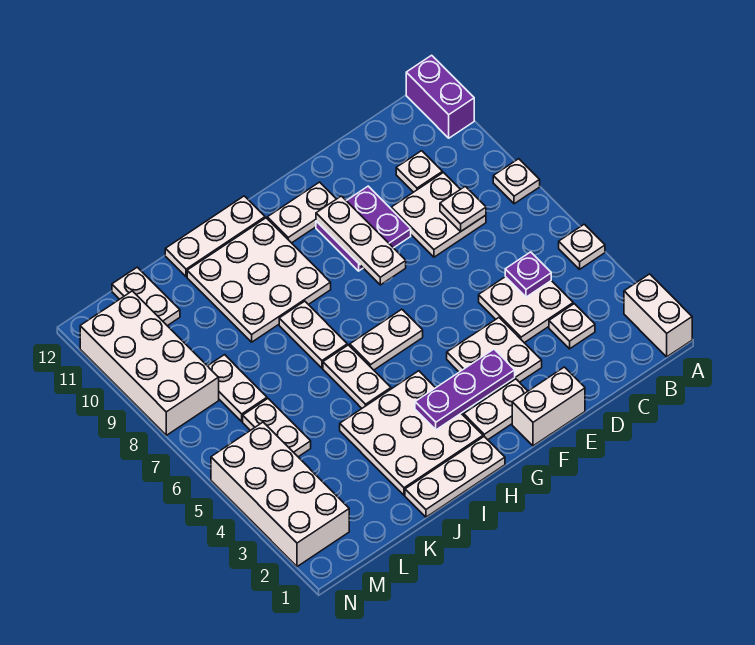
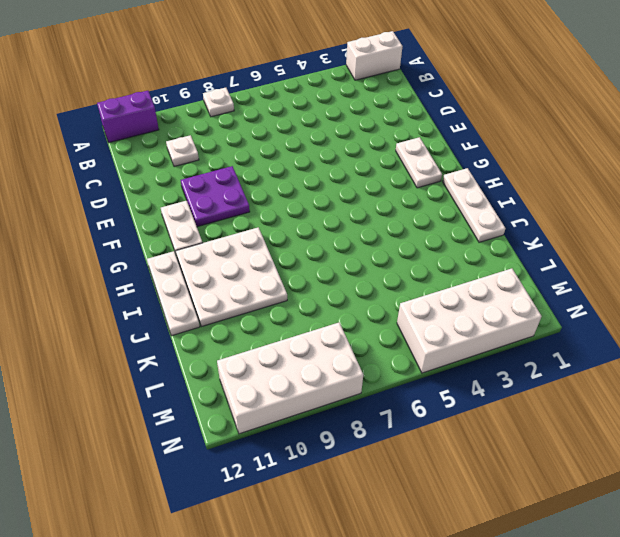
none -> white plate A5 level 1
none -> white plate C3 level 1
none -> white plate C4:D5 level 1

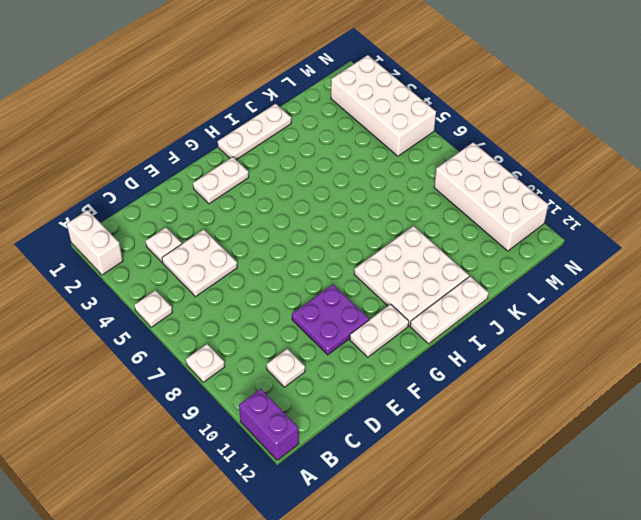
none -> white plate C8:D9 level 1
none -> white brick E1:F1 level 1
none -> white plate E3:F4 level 1

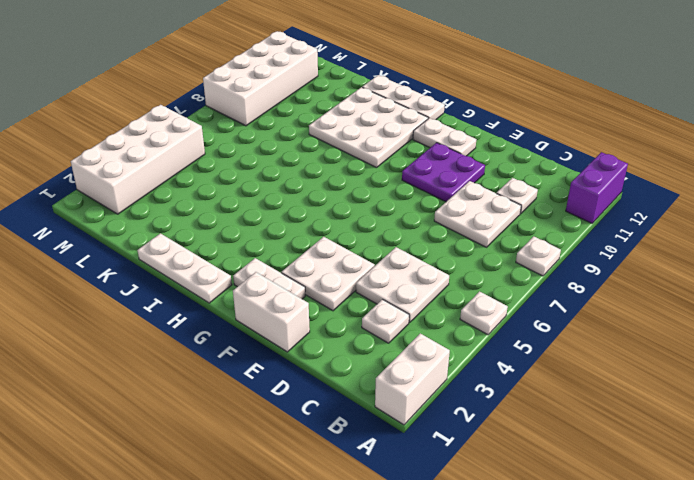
none -> white plate G6:H6 level 1
none -> white plate H2:J4 level 1
none -> white plate I5:I6 level 1

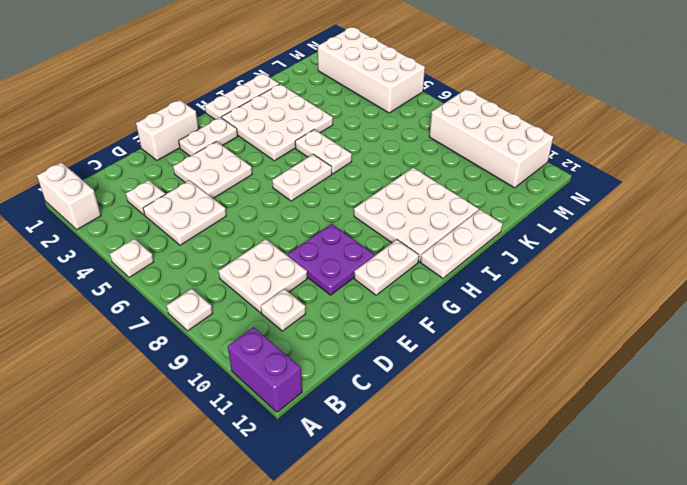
none -> white plate I7:I8 level 1
none -> white plate L5:L6 level 1
none -> white plate L7:L8 level 1

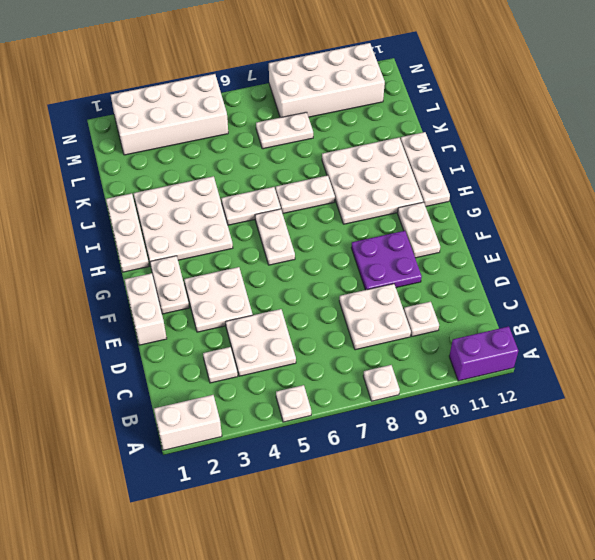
none -> white plate L5:L6 level 1
none -> white plate L11:L12 level 1
none -> purple plate C5 level 2

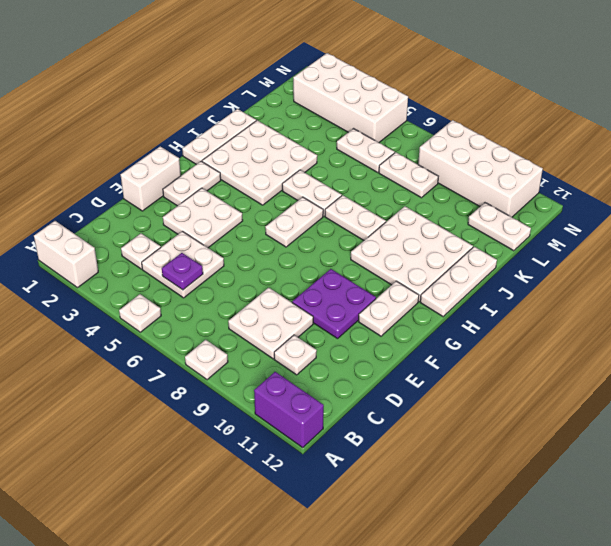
none -> white plate C8 level 2
none -> purple plate F3:H3 level 2
none -> white plate F8:F10 level 2

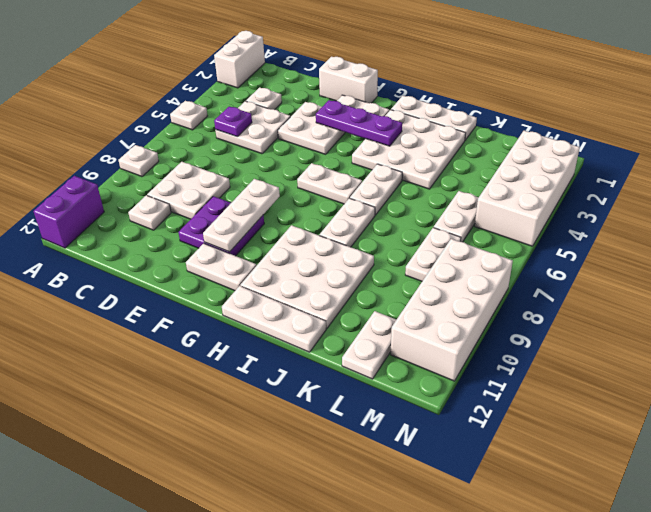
none -> white plate C8 level 2

